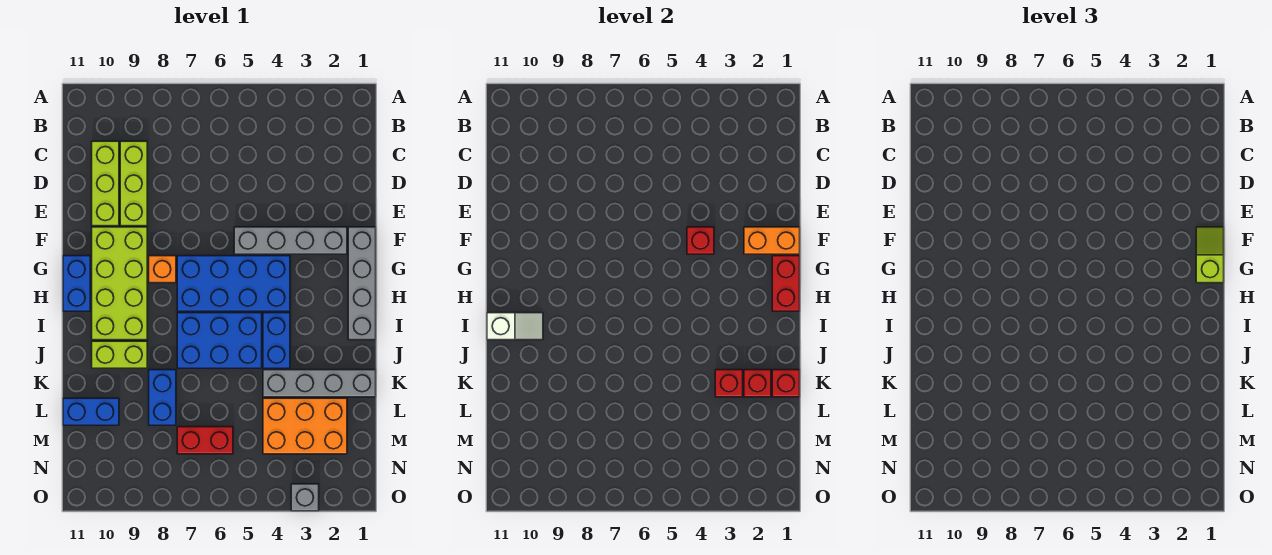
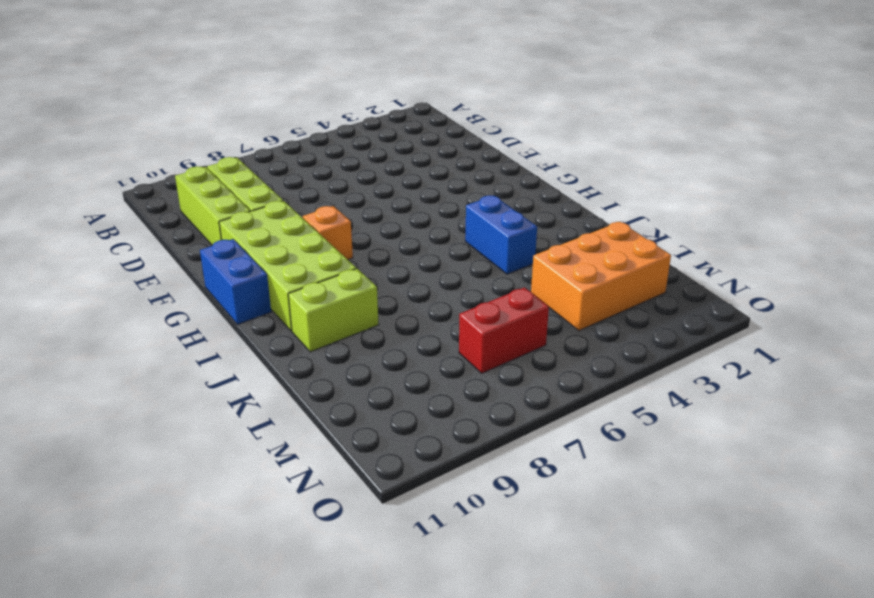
none -> grey brick F1:I1 level 1
none -> grey brick F2:F5 level 1
none -> blue brick G4:H7 level 1

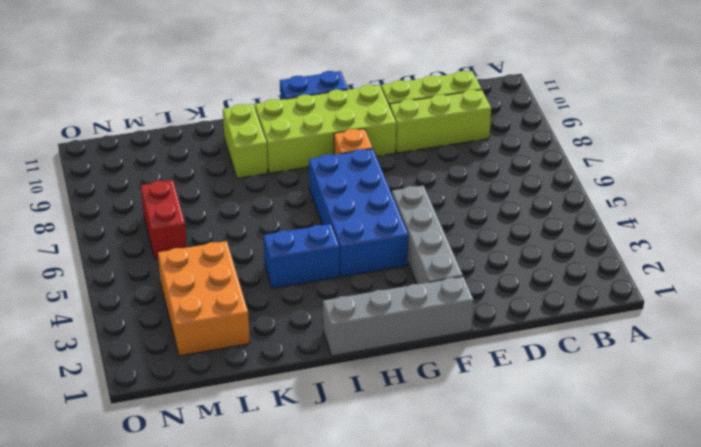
none -> blue brick I5:J7 level 1
none -> grey brick K1:K4 level 1
none -> blue brick K8:L8 level 1

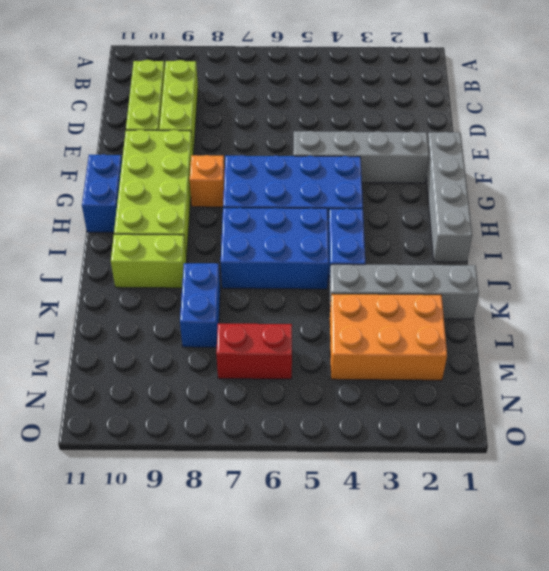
none -> blue brick L10:L11 level 1
none -> grey brick O3 level 1
none -> orange brick F1:F2 level 2

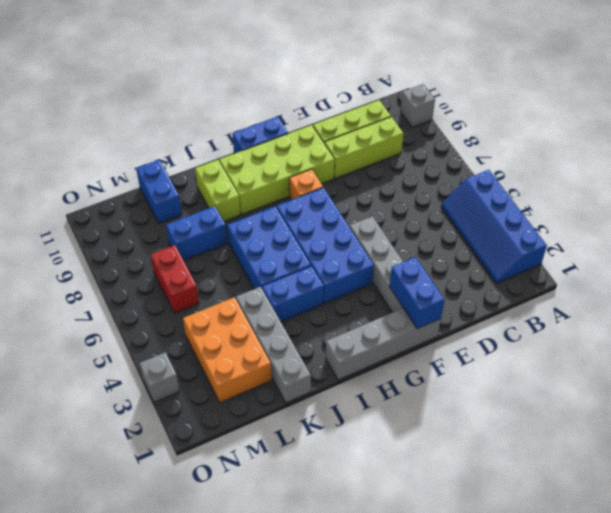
blue slope A2:B5 level 1 top A -> none
grey brick A10 level 1 -> none
blue brick F1:F2 level 2 -> orange brick F1:F2 level 2
none -> red brick F4 level 2
none -> red brick G1:H1 level 2
none -> white slope I10:I11 level 2 top 11

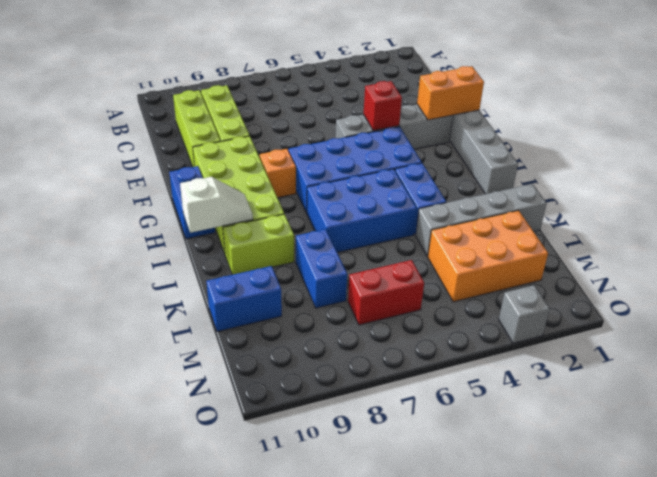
none -> red brick G1:H1 level 2
none -> red brick K1 level 2
none -> red brick K2 level 2

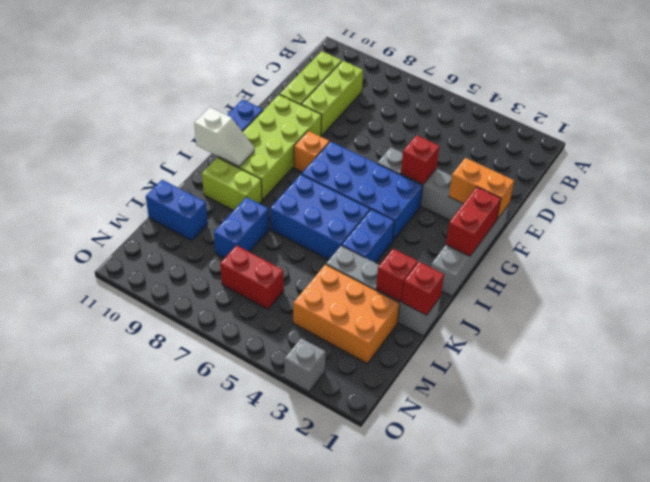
none -> red brick K3 level 2
none -> lime slope F1:G1 level 3 top G

